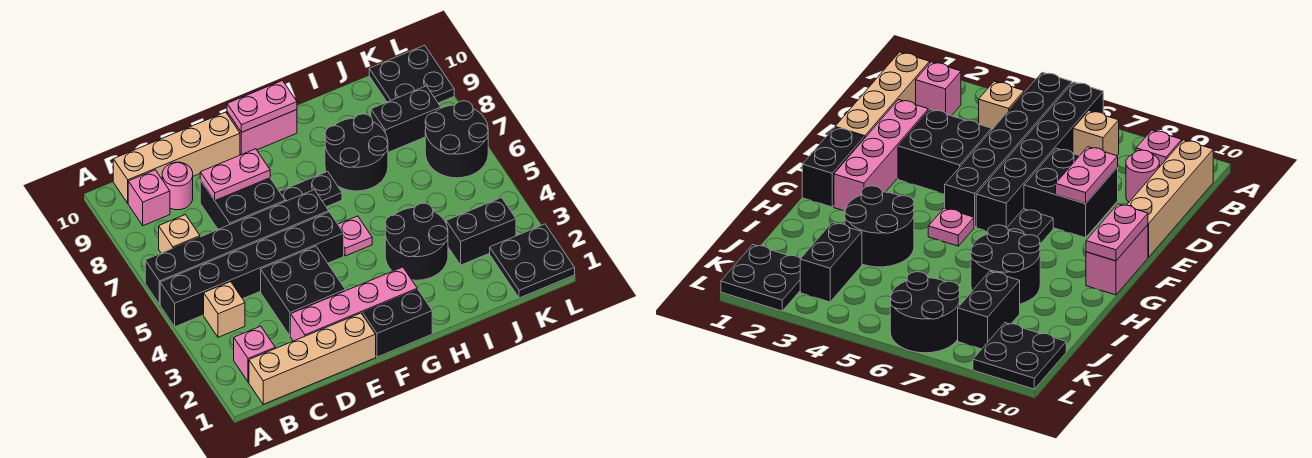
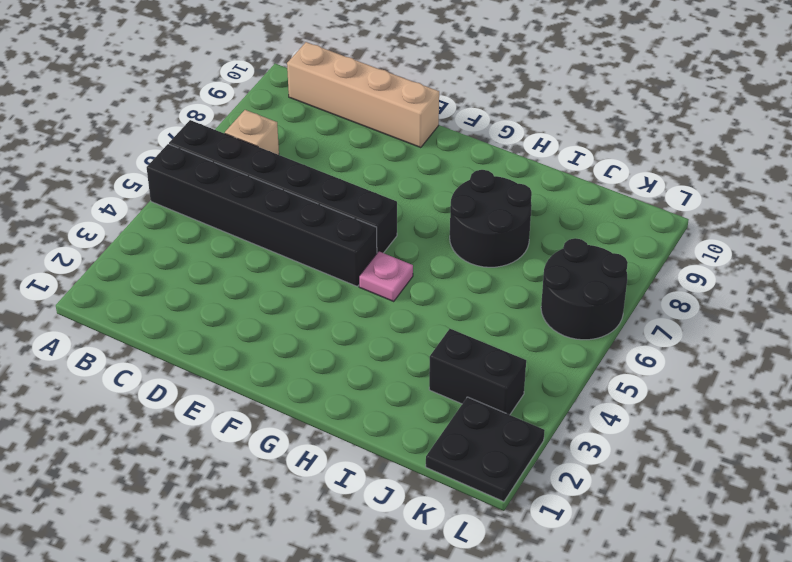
none -> tan brick B1:E1 level 1
none -> pink brick B2 level 1
none -> tan brick B4 level 1

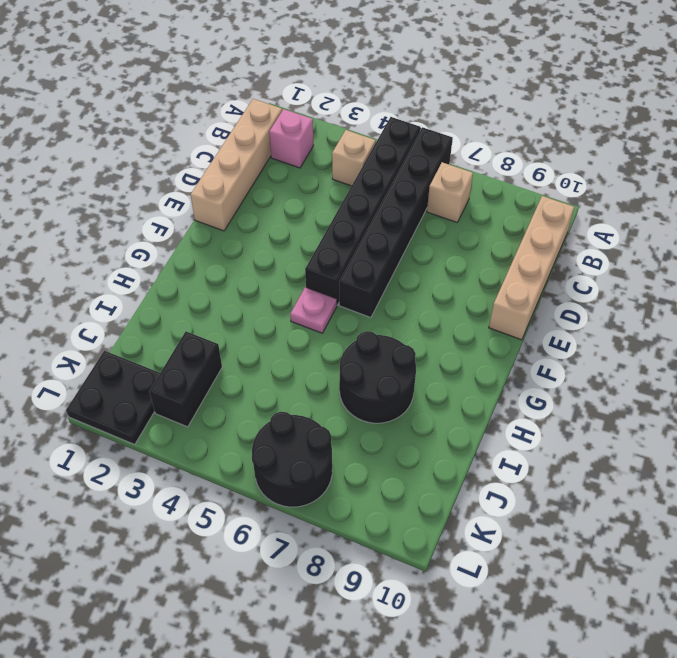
none -> pink brick B9 level 1
none -> pink round brick C9 level 1
none -> pink brick D2:G2 level 1

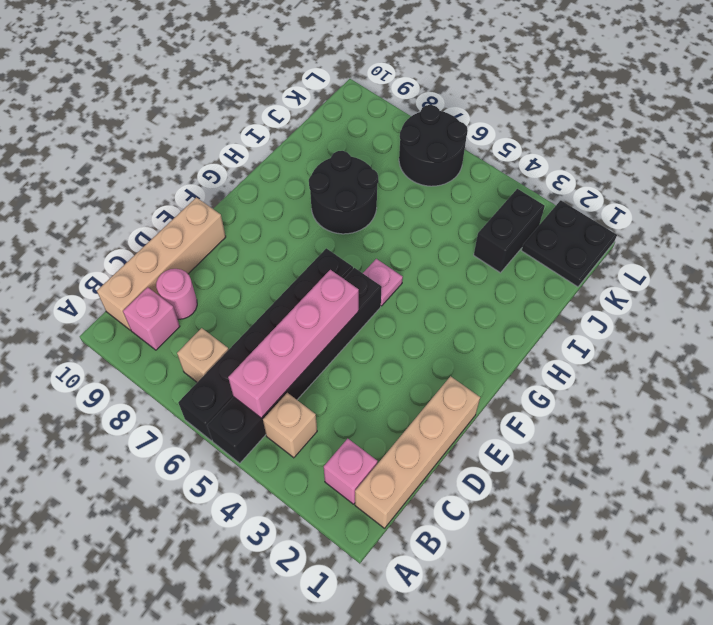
pink brick B5:E5 level 2 -> pink brick D2:G2 level 1
none -> black brick D3:E4 level 1
none -> black brick D7:E8 level 1
none -> black brick F1:G1 level 1

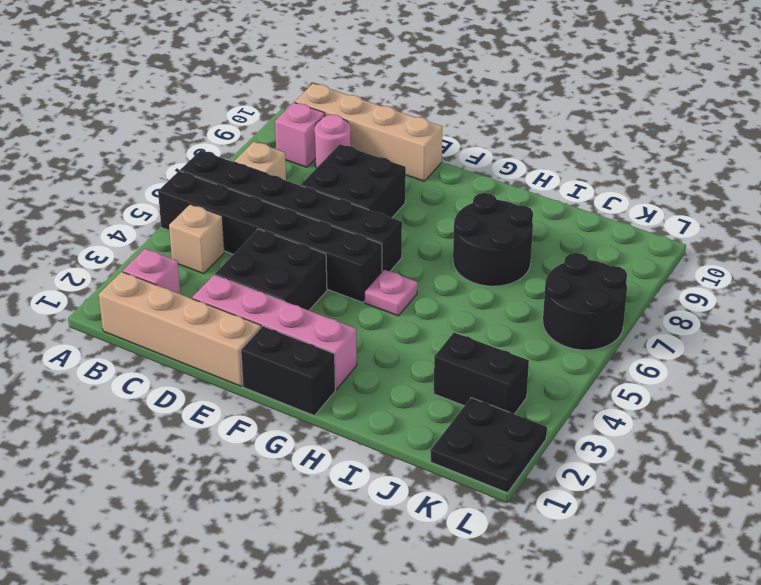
none -> black plate F7:G7 level 1
none -> pink brick F10:G10 level 1
none -> black round brick H3:I4 level 1

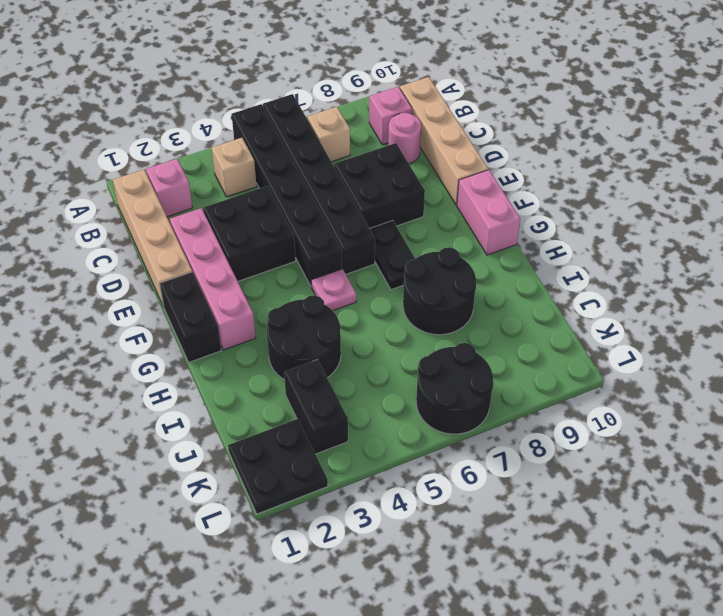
none -> black brick J8:K8 level 1
none -> black plate K9:L10 level 1
none -> pink plate D8:E8 level 2

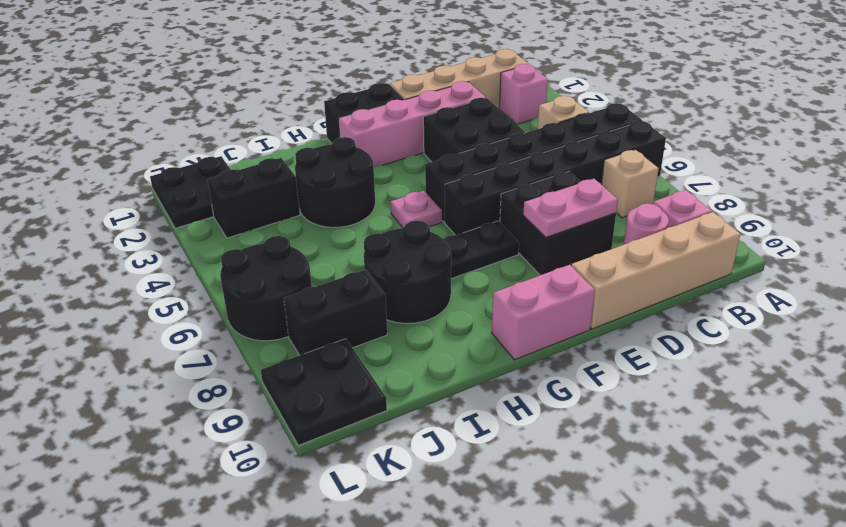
none -> pink plate F10:G10 level 2

